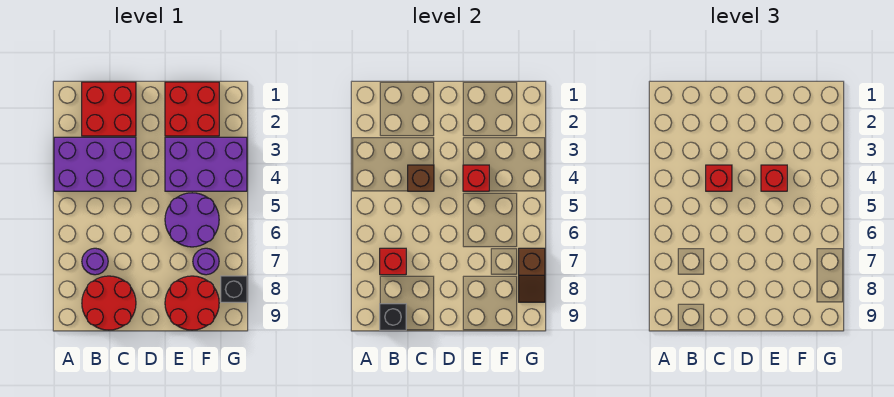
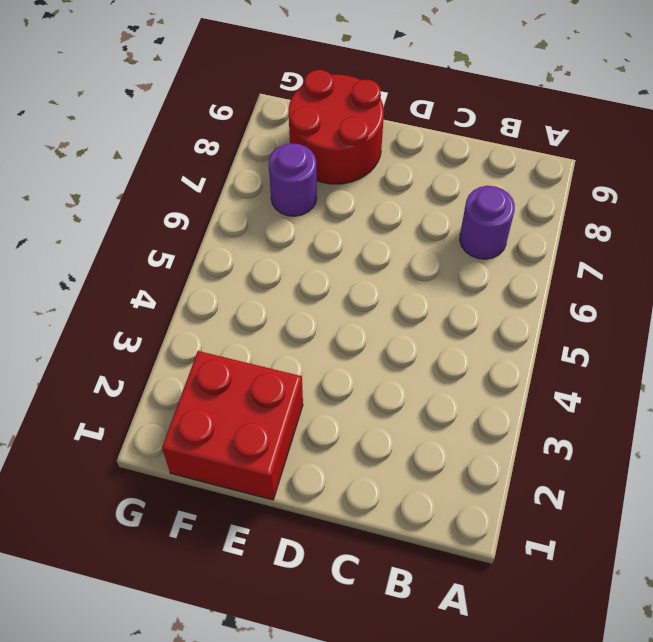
none -> purple brick A3:C4 level 1
none -> red brick B1:C2 level 1
none -> red round brick B8:C9 level 1

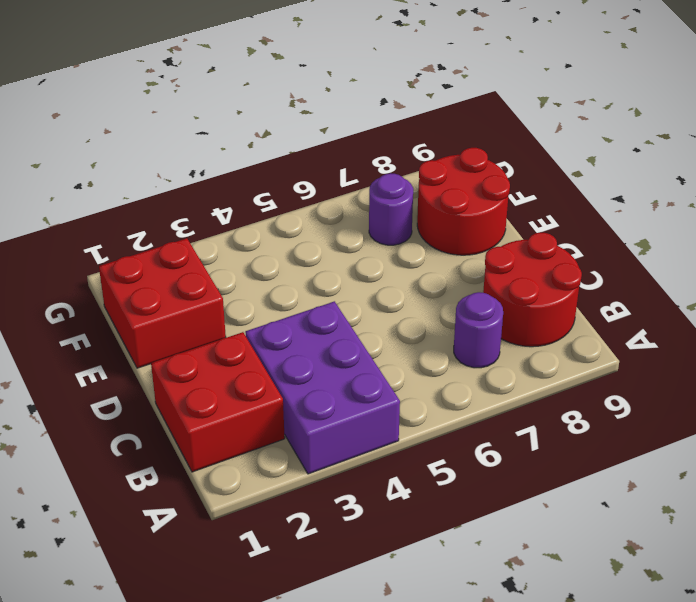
none -> purple brick E3:G4 level 1
none -> purple round brick E5:F6 level 1
none -> black brick G8 level 1

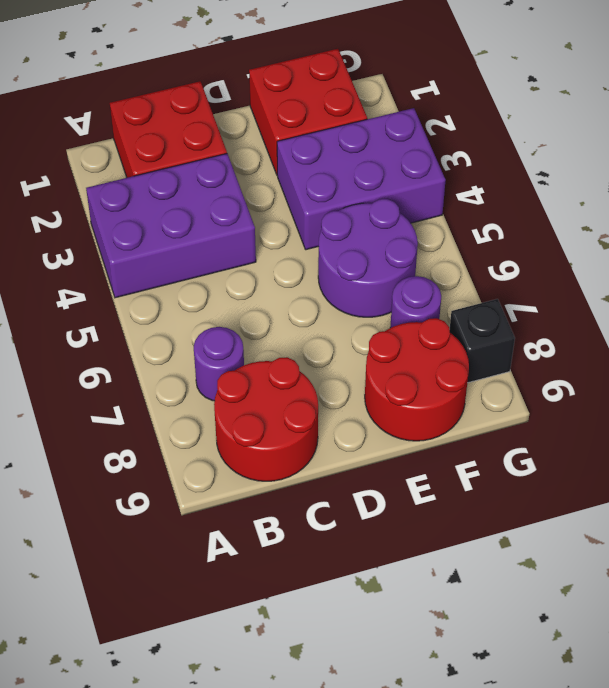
none -> red brick B7 level 2
none -> black brick B9 level 2
none -> brown brick C4 level 2

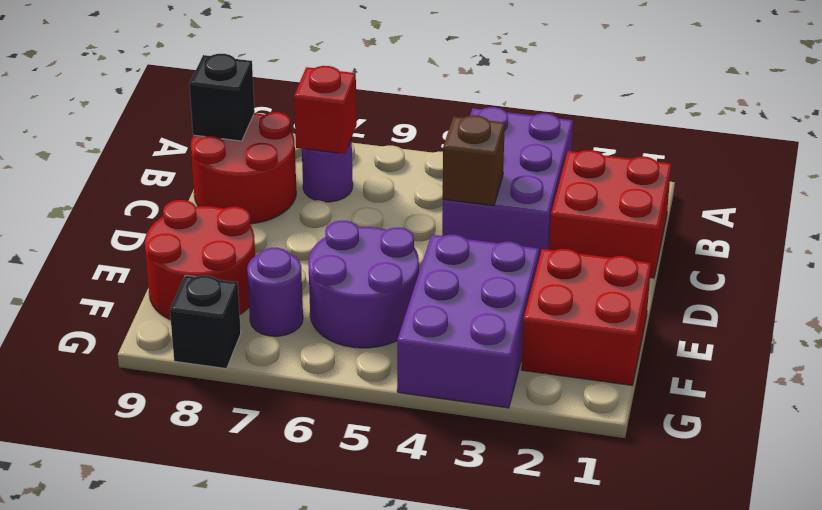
none -> red brick E4 level 2
none -> brown slope G7:G8 level 2 top 7
none -> red brick C4 level 3

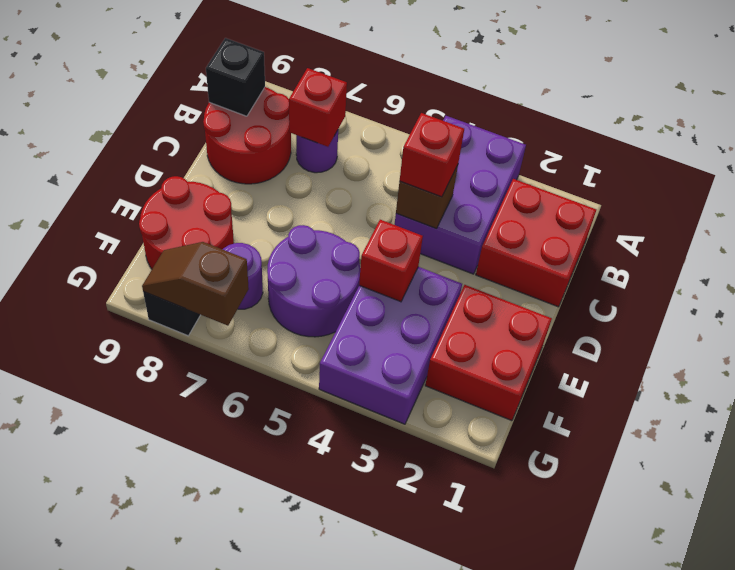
none -> red brick E4 level 3

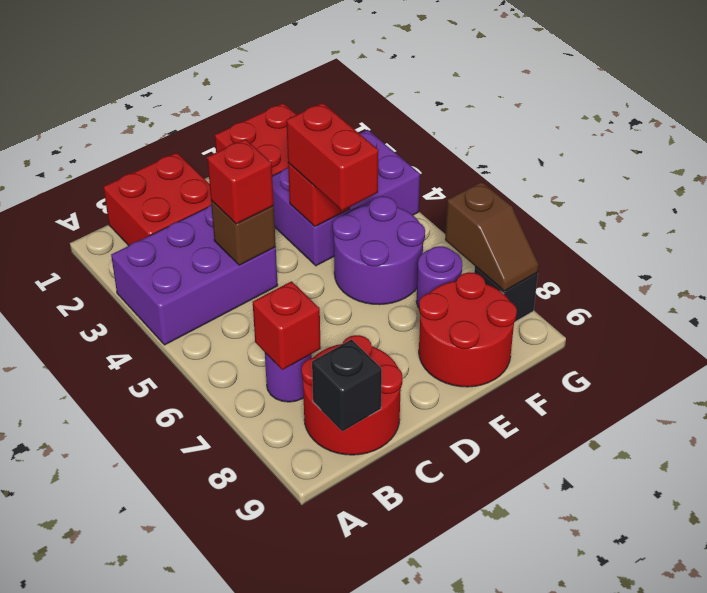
red brick E4:E5 level 3 -> red brick E4 level 3

